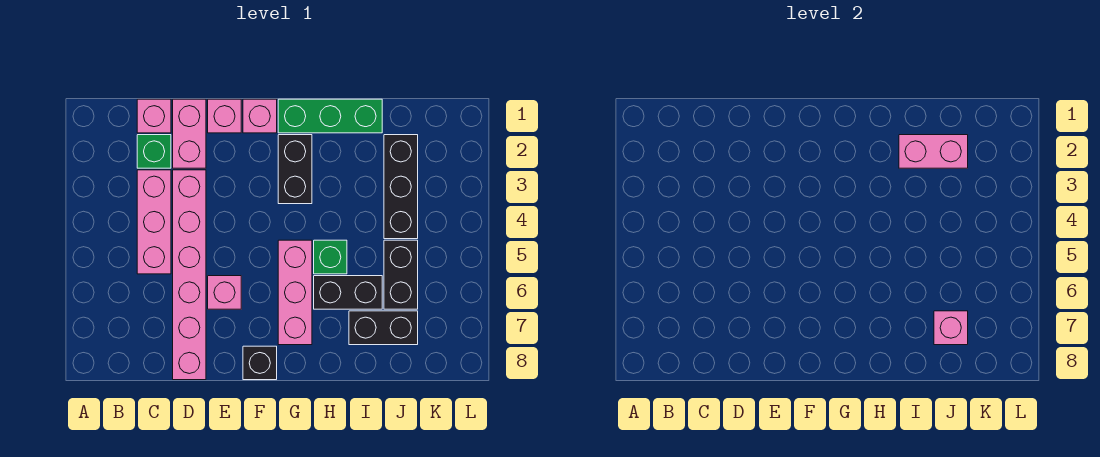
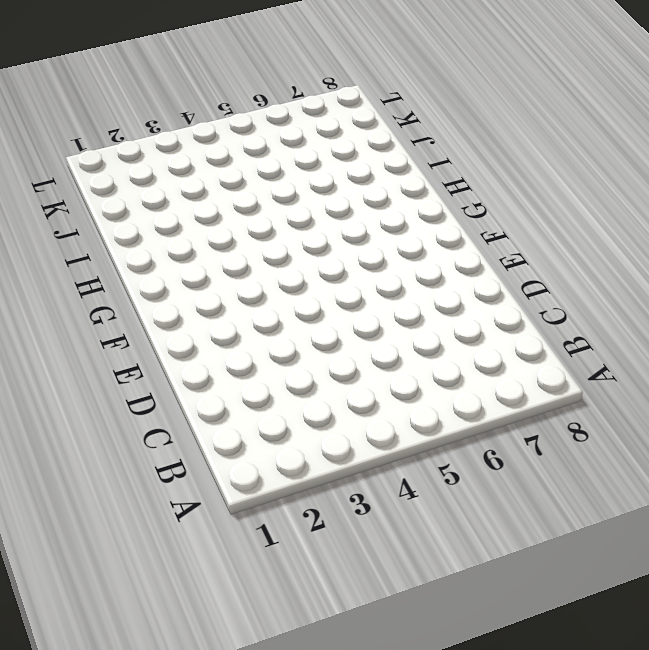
none -> pink brick C1 level 1
none -> green brick C2 level 1
none -> pink brick C3:C5 level 1

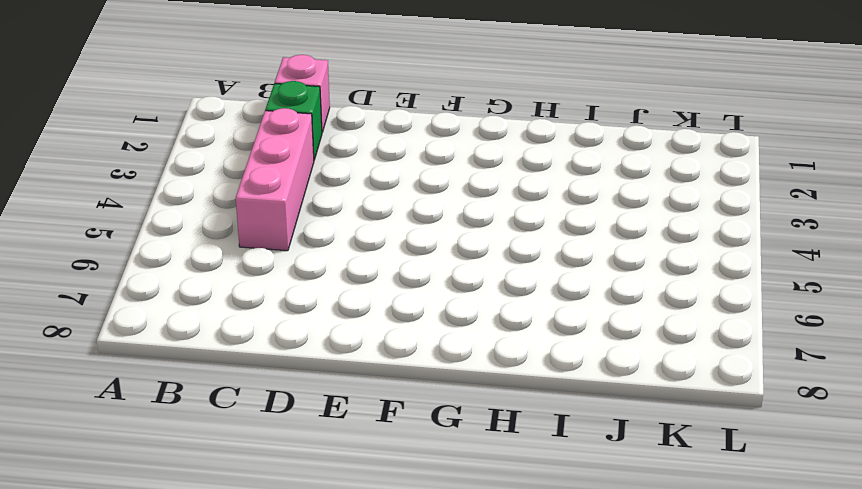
none -> pink brick D1:D2 level 1
none -> pink brick D3:D8 level 1
none -> pink brick E1 level 1

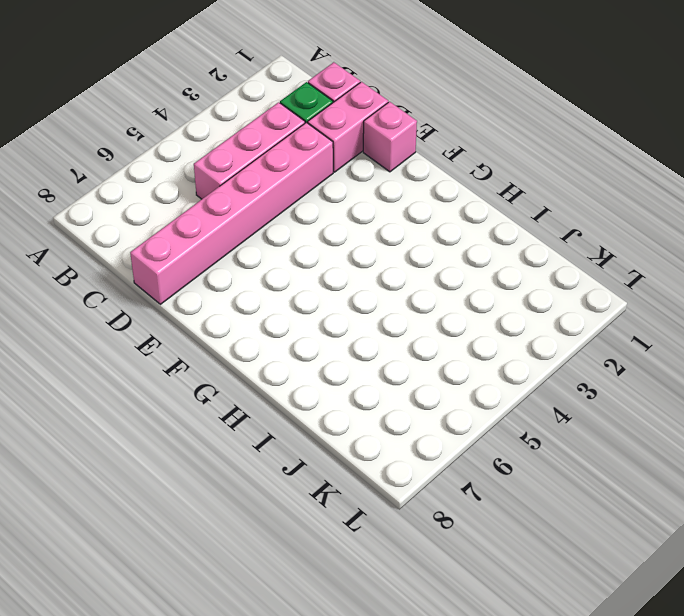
none -> pink brick E6 level 1
none -> pink brick F1 level 1
none -> black brick F8 level 1

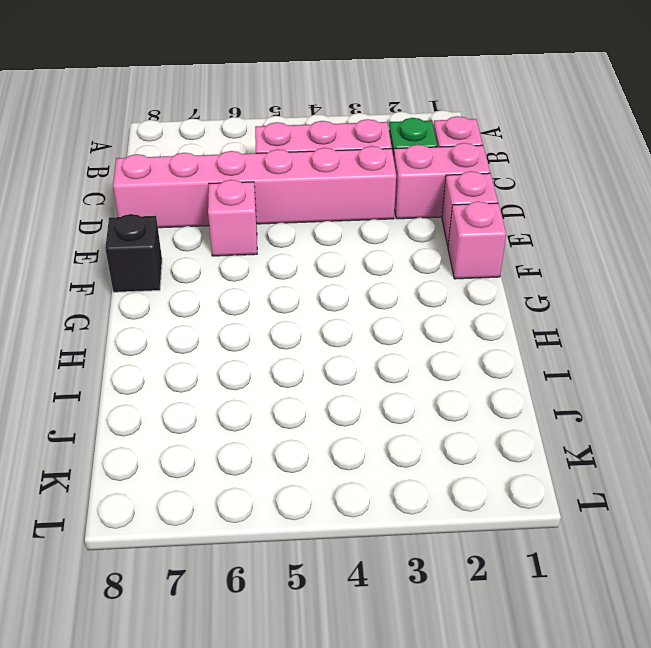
none -> green brick G1:I1 level 1
none -> black brick G2:G3 level 1
none -> pink brick G5:G7 level 1

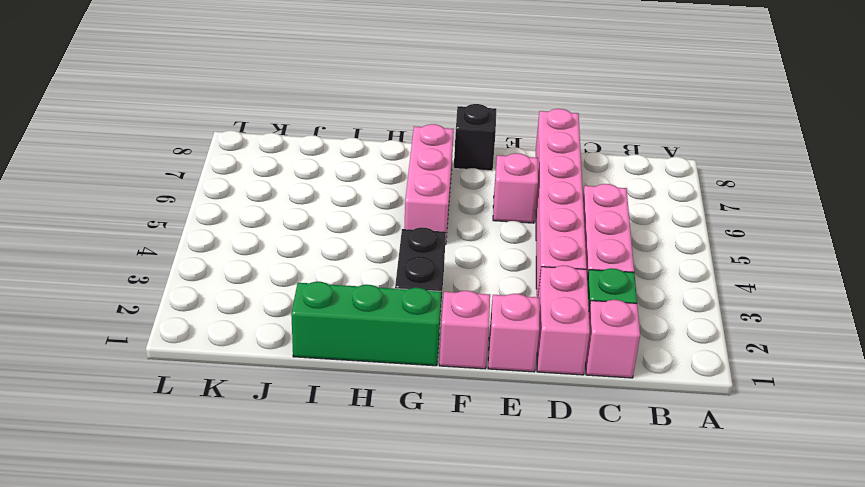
none -> green brick H5 level 1
none -> black brick H6:I6 level 1
none -> black brick I7:J7 level 1

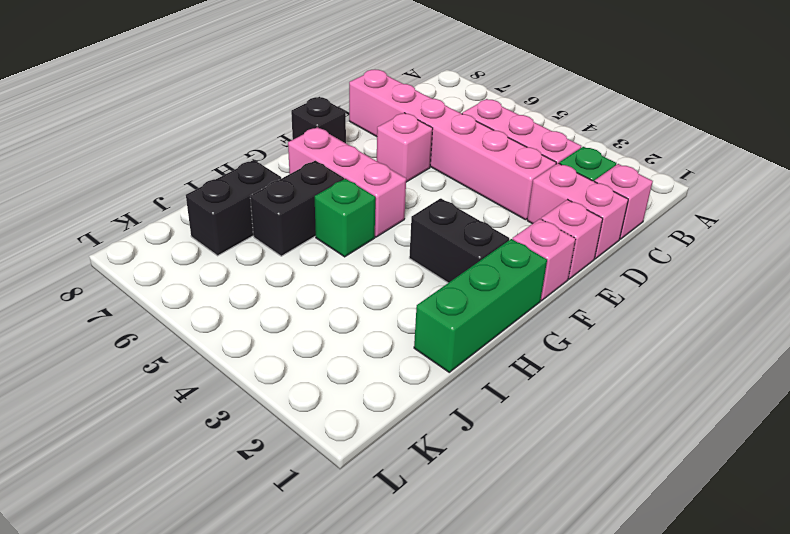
none -> black brick J2:J4 level 1
none -> black brick J5:J6 level 1
none -> pink brick I2:J2 level 2

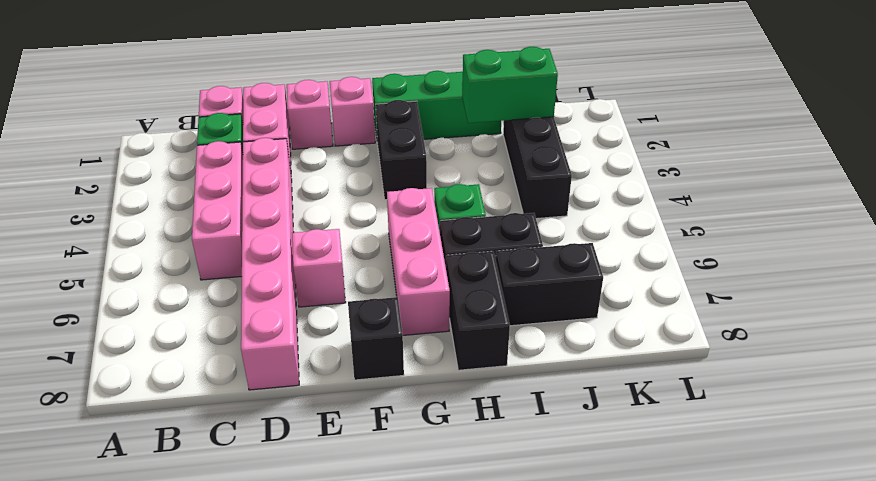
black brick H7:H8 level 1 -> black brick J5:J6 level 1
green brick I2:J2 level 2 -> pink brick I2:J2 level 2
none -> pink brick J7 level 2

